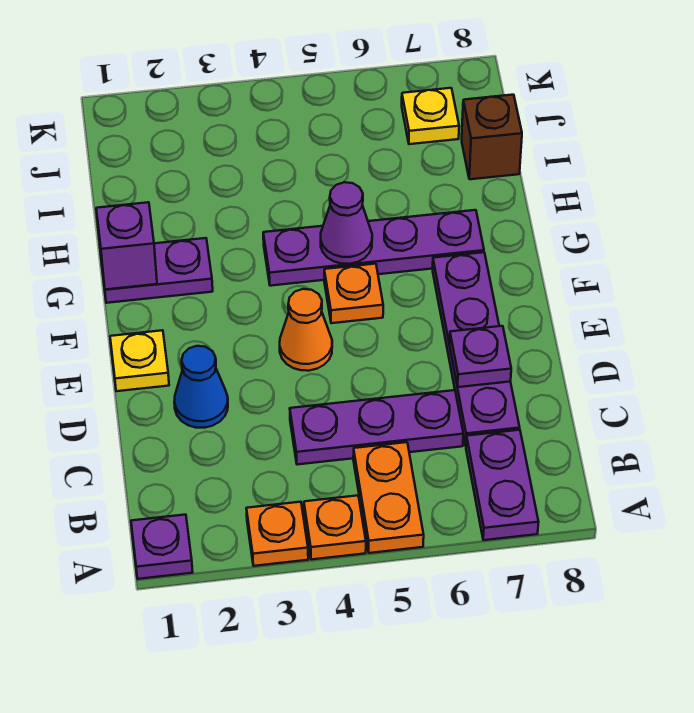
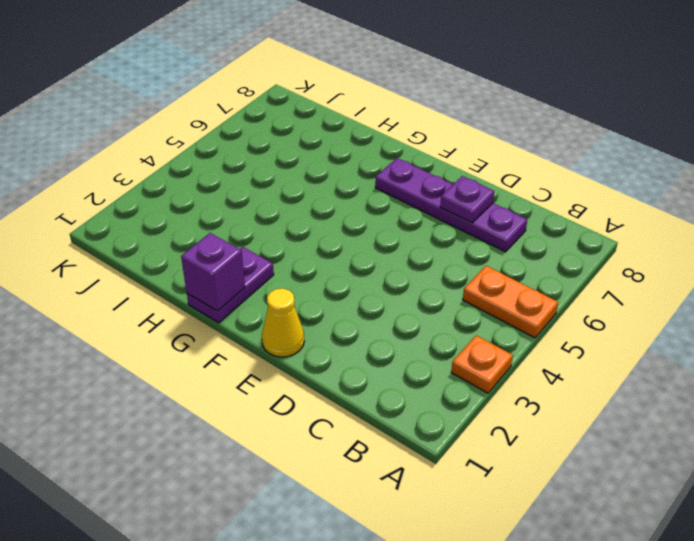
yellow cone E1 level 1 -> yellow plate E1 level 1
none -> purple plate A1 level 1
none -> orange plate A4 level 1
none -> purple plate A7:B7 level 1

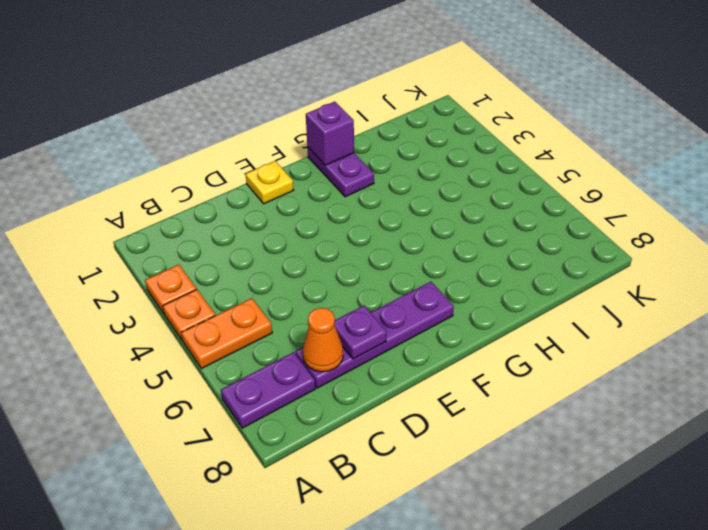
orange cone C7 level 2 -> orange cone E4 level 1
none -> purple plate A1 level 1
none -> purple plate C4:C6 level 1
none -> blue cone D2 level 1

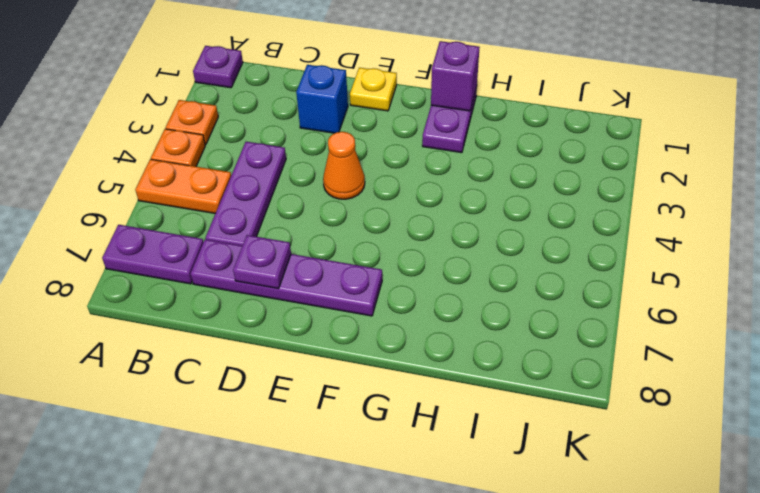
blue brick D2 level 1 -> blue cone D2 level 1
none -> orange plate F5 level 1
none -> purple plate G4:G7 level 1
none -> brown brick I8 level 1

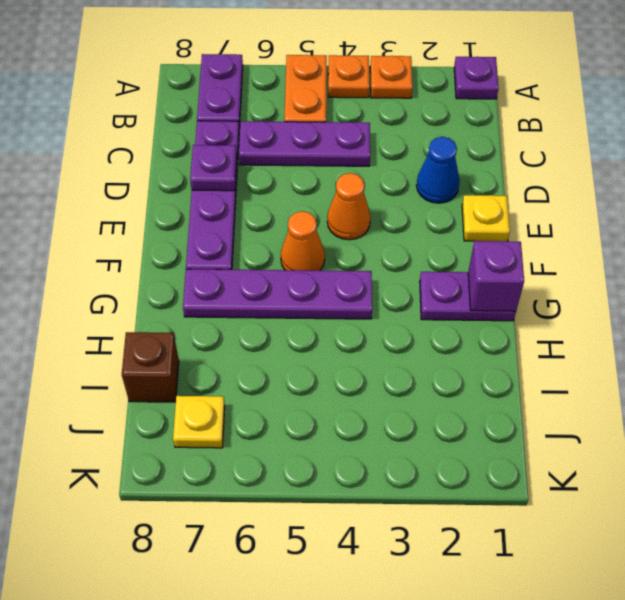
orange cone F5 level 1 -> orange plate F5 level 1
none -> purple cone G5 level 2

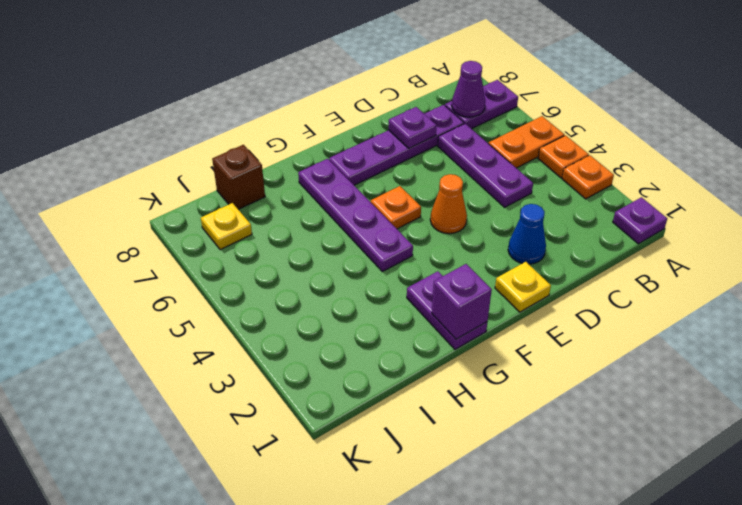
purple cone B7 level 2 -> purple cone G5 level 2

